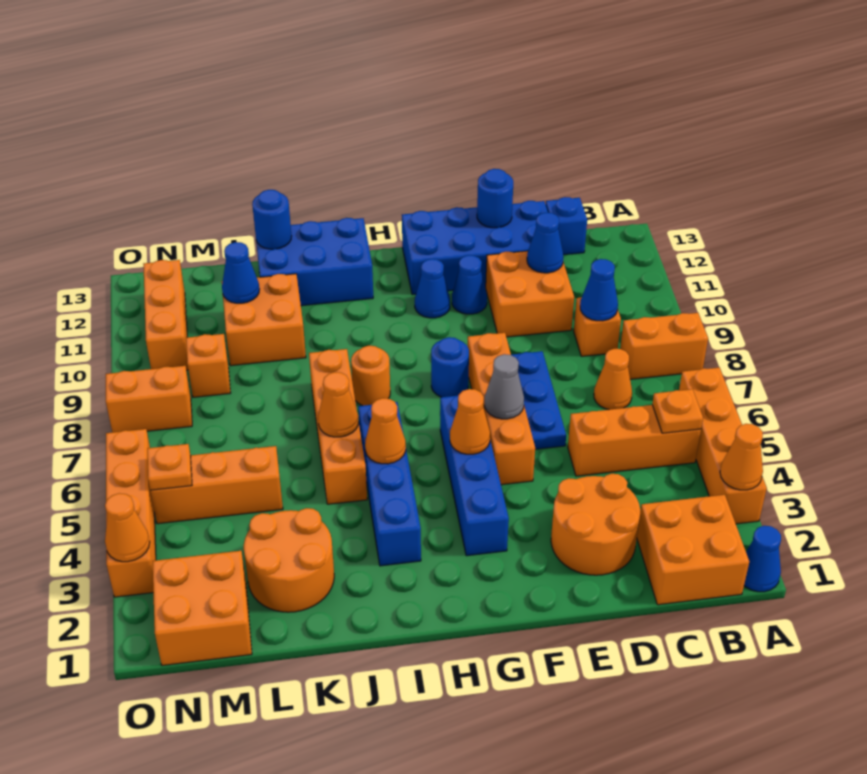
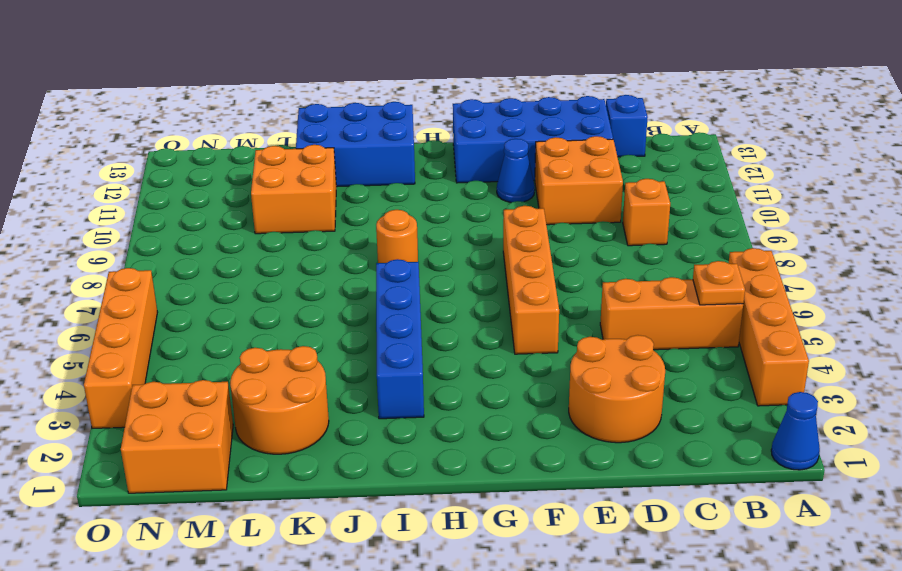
none -> orange brick A8:B8 level 1
none -> orange brick B1:C2 level 1
none -> orange cone C7 level 1
none -> blue plate E6:E8 level 1

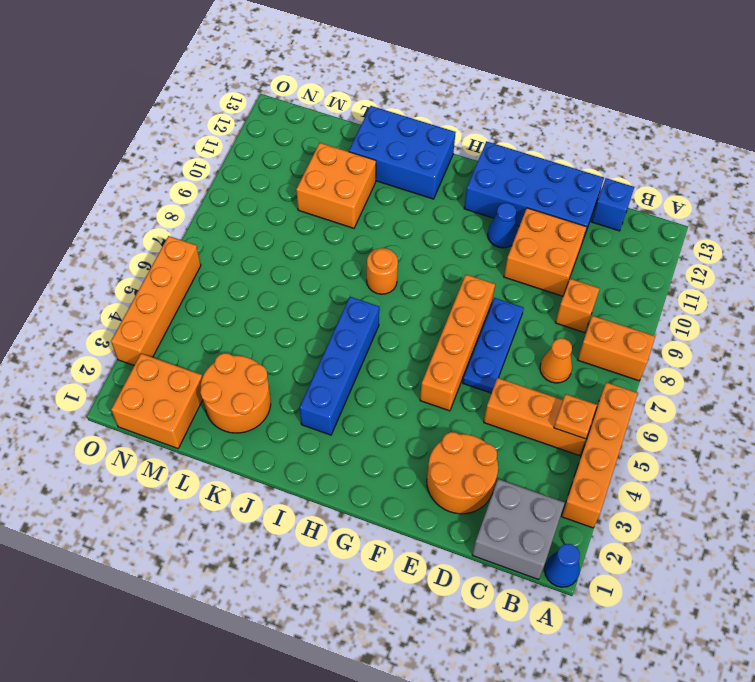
grey brick B1:C2 level 1 -> orange brick B1:C2 level 1
none -> blue brick G3:G6 level 1
none -> blue round brick G8 level 1
none -> blue cone G11 level 1
none -> orange brick J5:J8 level 1

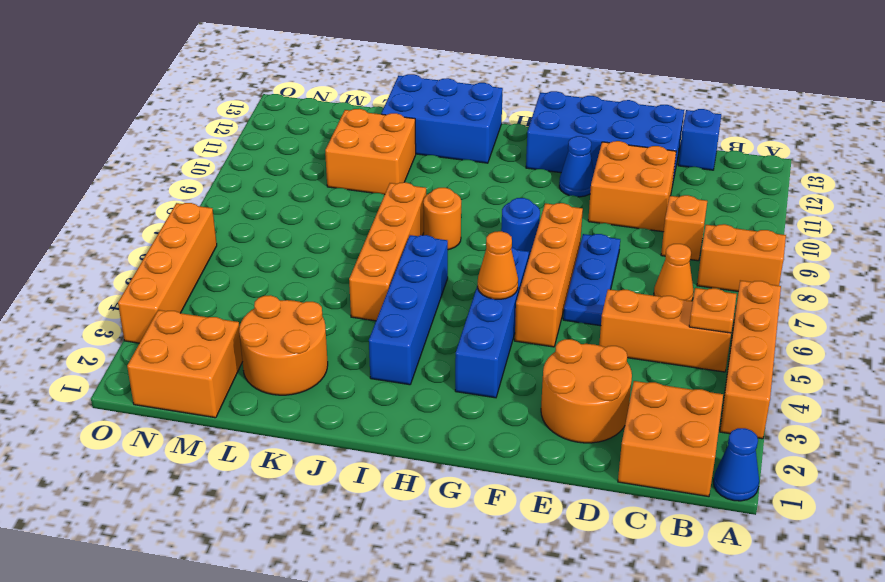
none -> blue cone G11 level 1
none -> orange brick L5:N5 level 1
none -> orange brick M9 level 1
none -> orange brick N8:O8 level 1

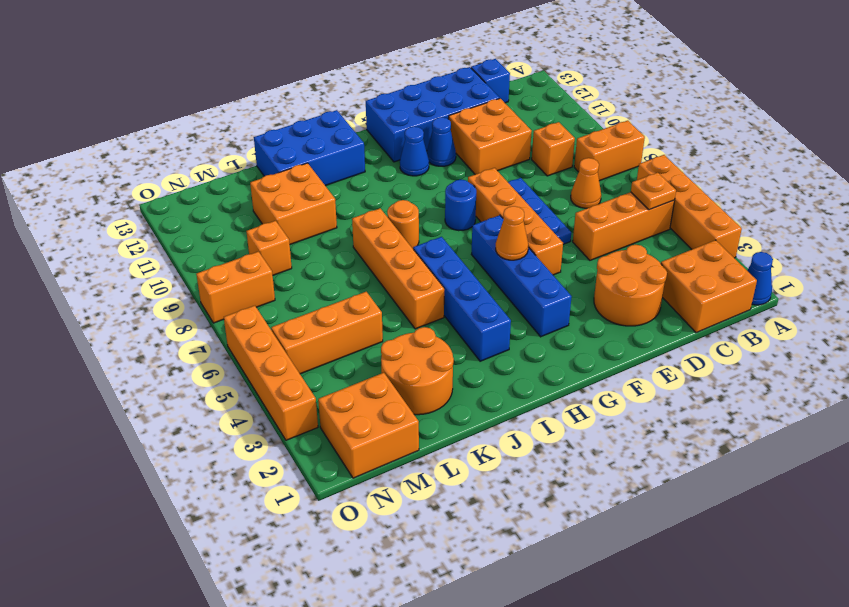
none -> orange brick N10:N12 level 1
none -> orange cone A3 level 2
none -> blue cone C9 level 2
none -> blue cone D11 level 2

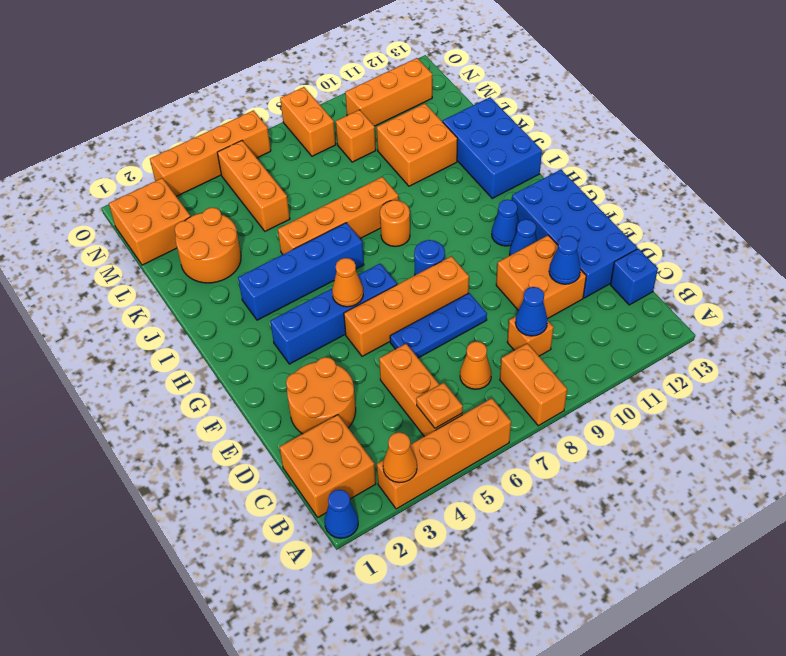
none -> blue round brick E13 level 2
none -> grey cone F6 level 2
none -> orange cone I5 level 2
none -> orange cone J6 level 2

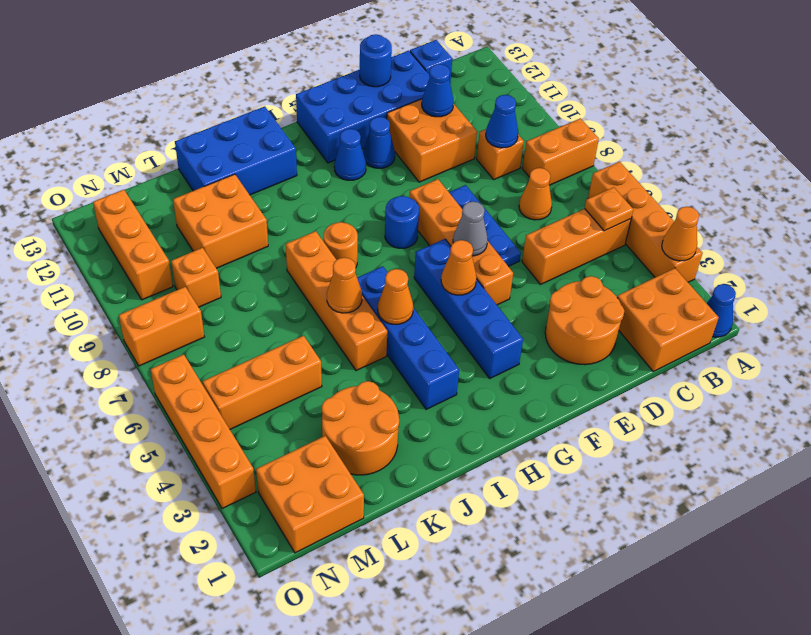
none -> blue round brick K13 level 2
none -> blue cone L11 level 2
none -> orange plate N5 level 2
none -> orange cone O3 level 2

